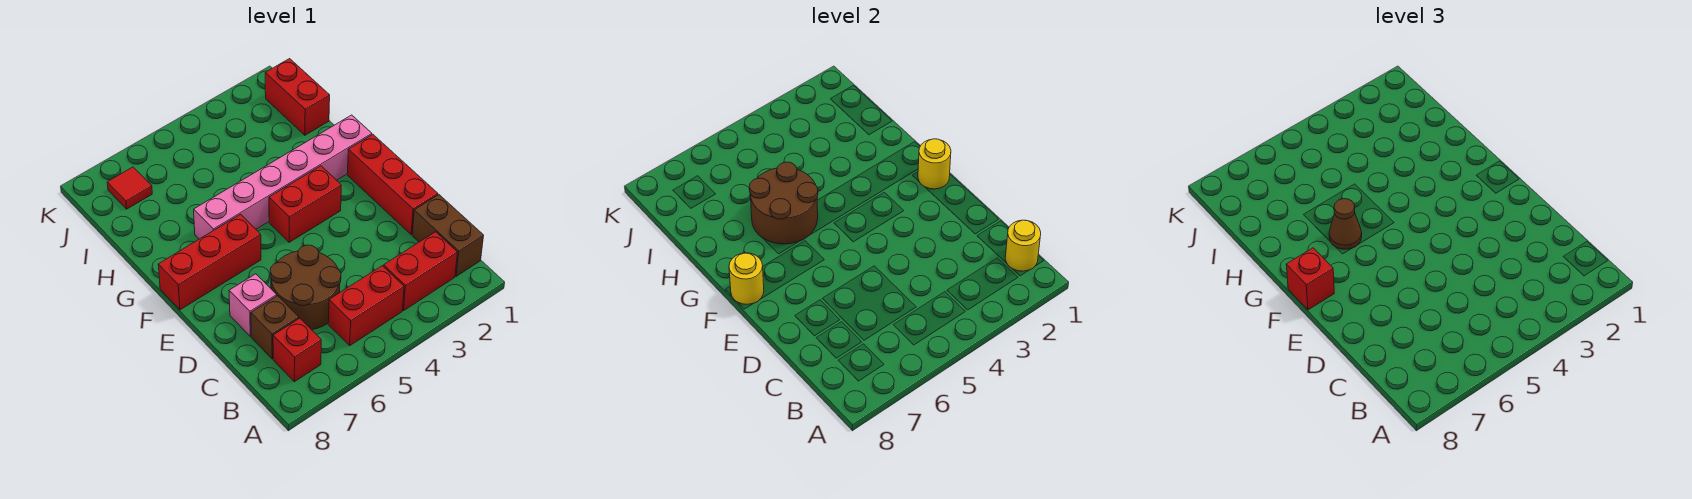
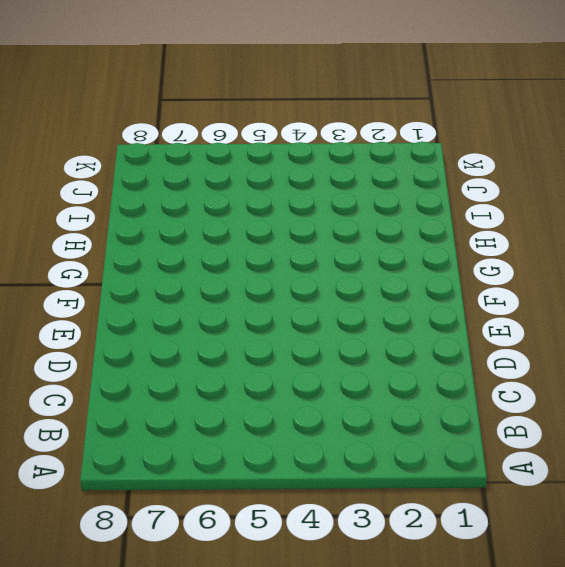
none -> brown brick B1:C1 level 1
none -> red brick B2:B3 level 1
none -> red brick B4:B5 level 1

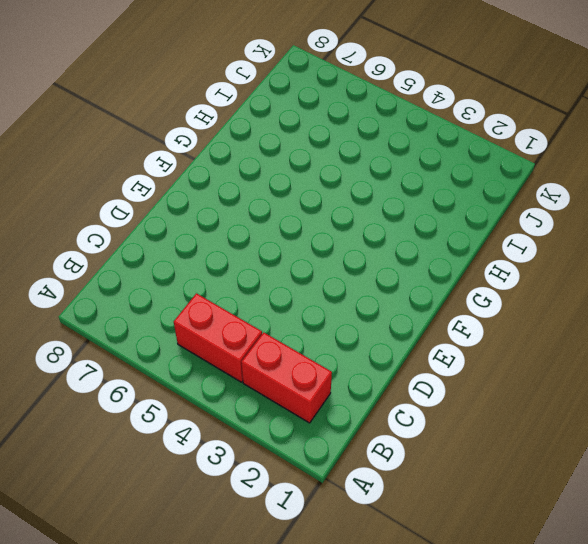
none -> brown brick B1:C1 level 1
none -> red brick B7 level 1
none -> brown round brick C5:D6 level 1

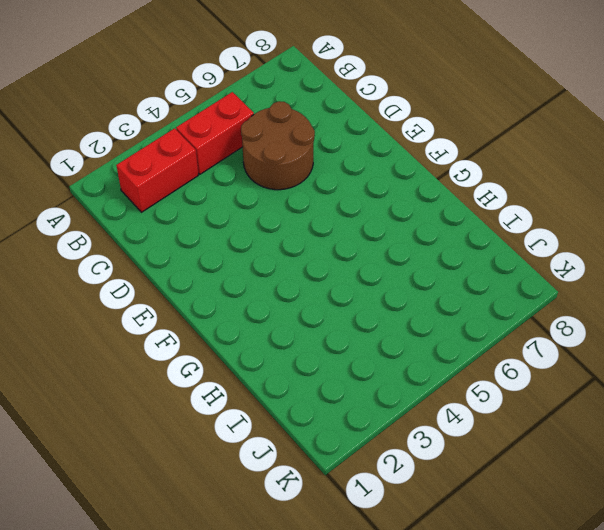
none -> brown brick B1:C1 level 1
none -> red brick B7 level 1
none -> brown brick C7 level 1

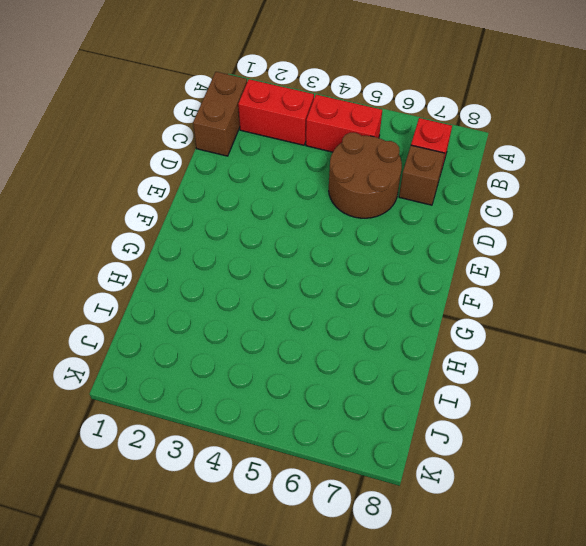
none -> red brick D1:F1 level 1
none -> pink brick D7 level 1
none -> red brick F3:F4 level 1

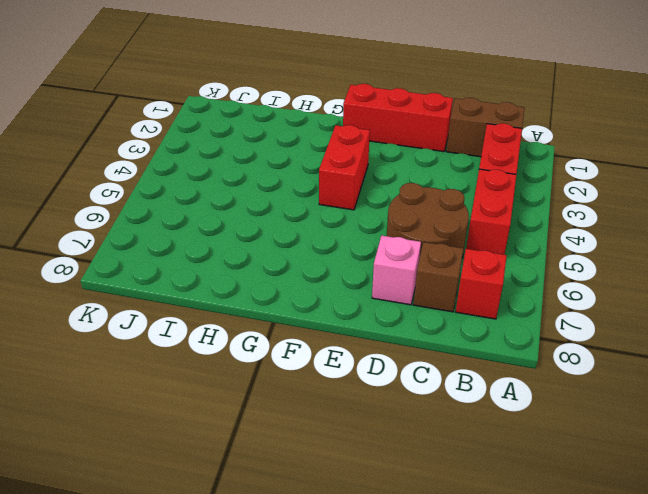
none -> red brick F6:F8 level 1
none -> pink brick G1:G6 level 1
none -> red brick I1:J1 level 1

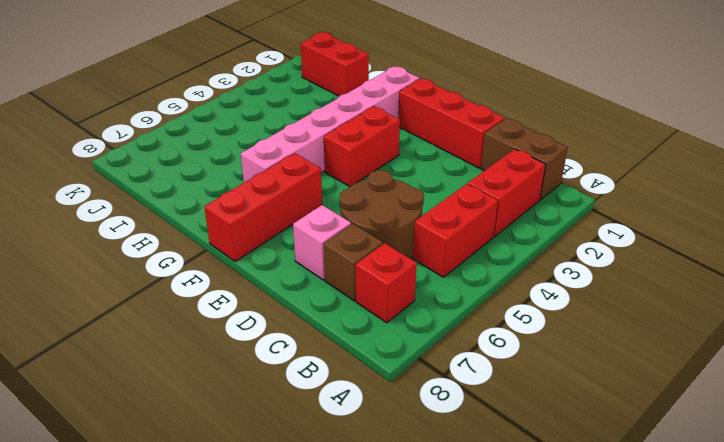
none -> red tile J7 level 1
none -> yellow round brick B1 level 2
none -> yellow round brick F1 level 2

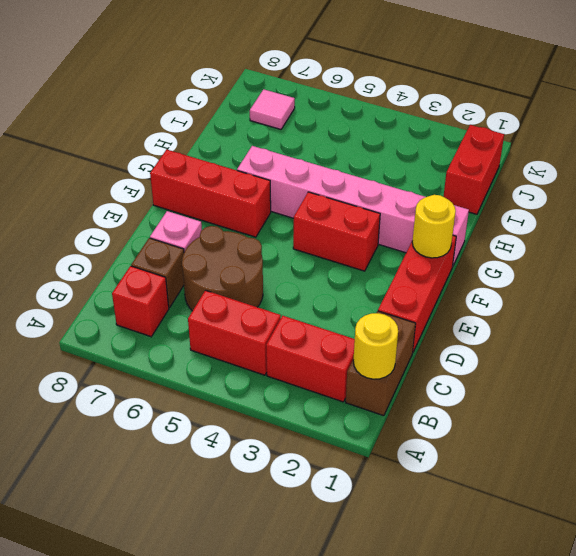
pink tile J7 level 1 -> red tile J7 level 1
none -> yellow round brick F8 level 2
none -> brown round brick G5:H6 level 2
none -> red brick F8 level 3

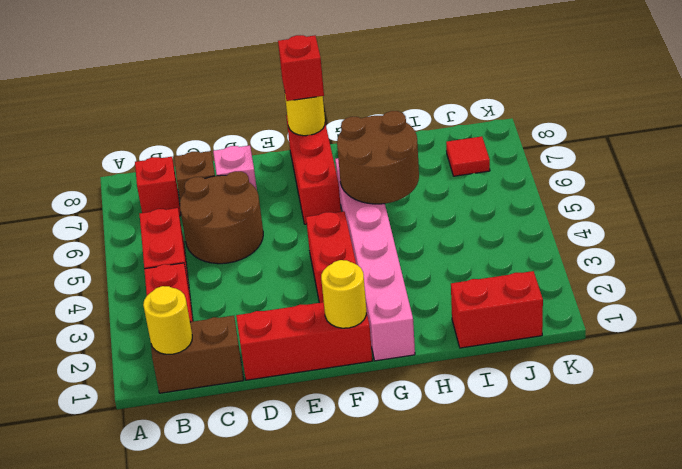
none -> brown cone G6 level 3

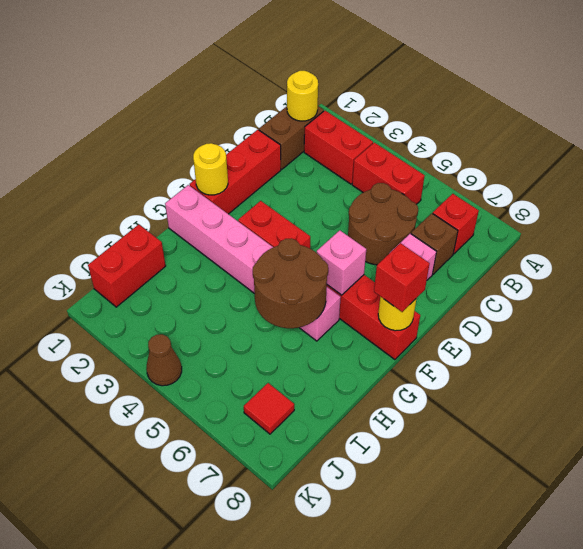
pink brick F6 level 2 -> none
brown cone K4 level 1 -> brown cone G6 level 3

